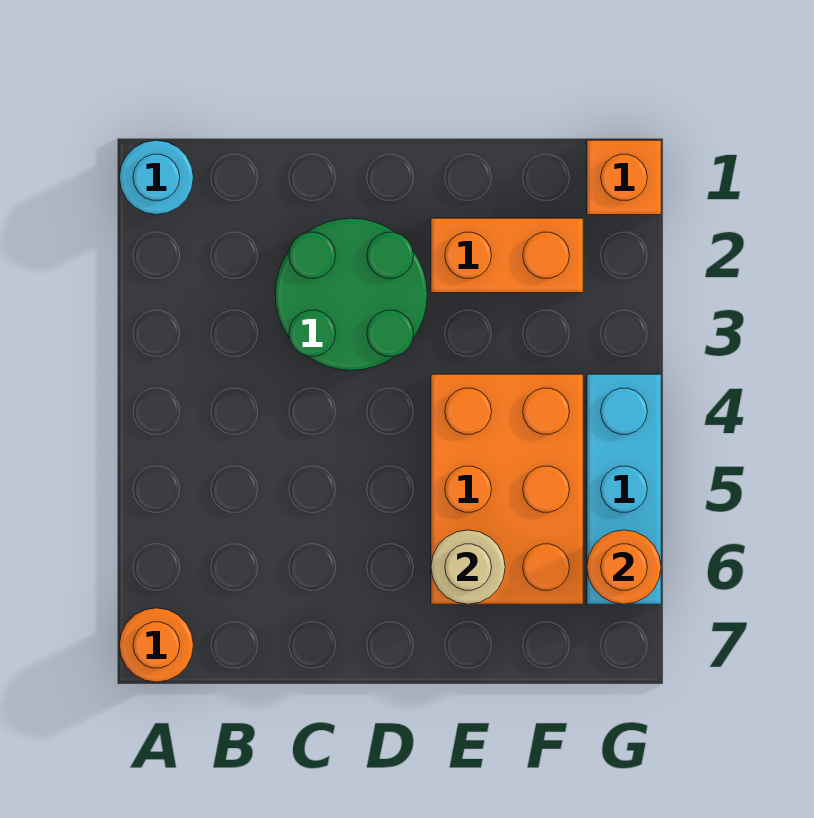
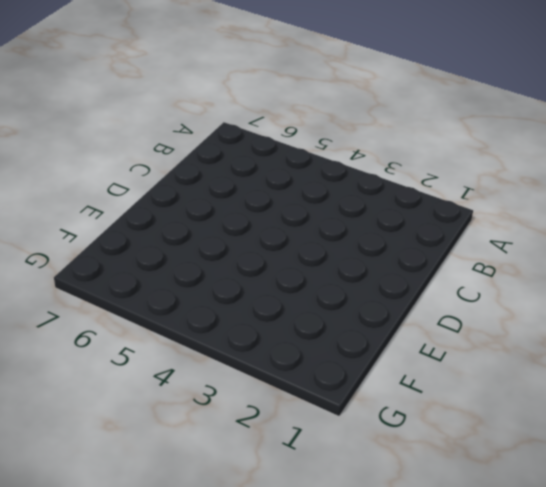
none -> cyan round brick A1 level 1
none -> orange round brick A7 level 1

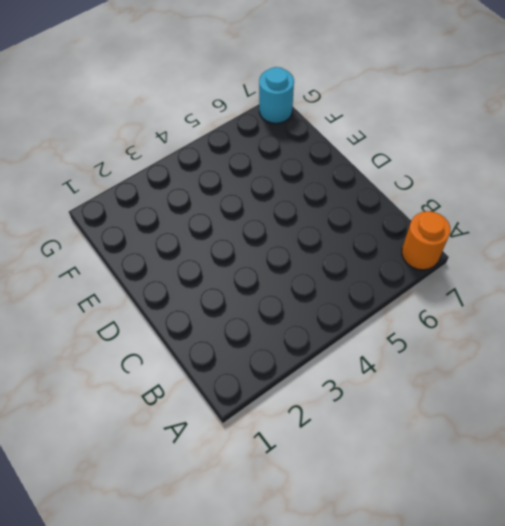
cyan round brick G7 level 1 -> cyan round brick A1 level 1
none -> green round brick C2:D3 level 1
none -> orange brick E2:F2 level 1

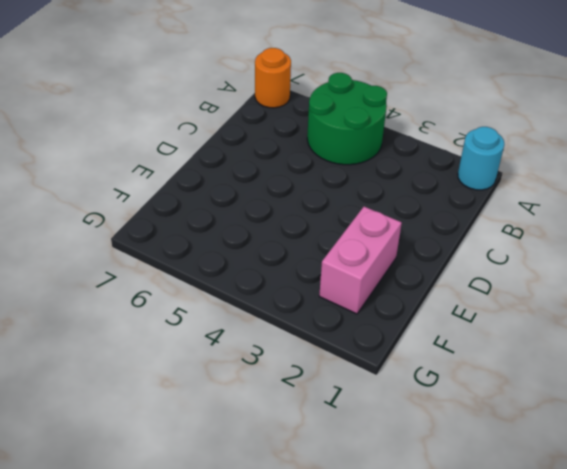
green round brick A4:B5 level 1 -> green round brick C2:D3 level 1
pink brick E2:F2 level 1 -> orange brick E2:F2 level 1
none -> orange brick E4:F6 level 1
none -> orange brick G1 level 1

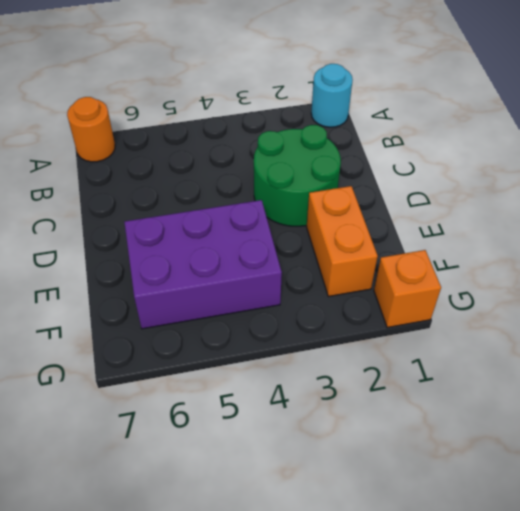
purple brick E4:F6 level 1 -> orange brick E4:F6 level 1
none -> cyan brick G4:G6 level 1
none -> tan round brick E6 level 2

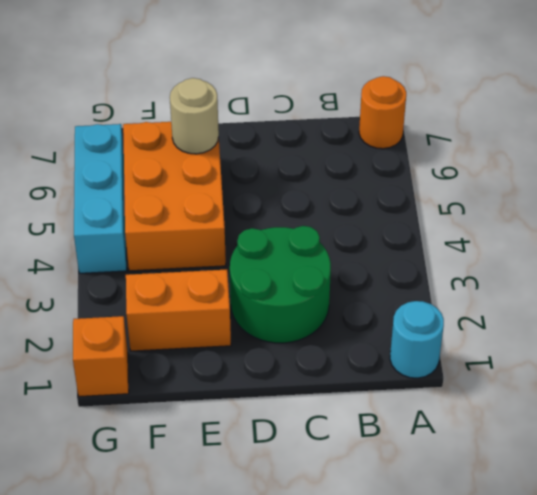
none -> orange round brick G6 level 2

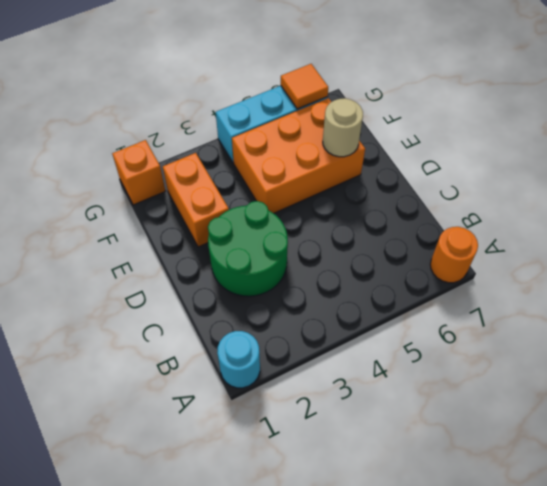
orange tile G6 level 2 -> orange round brick G6 level 2

